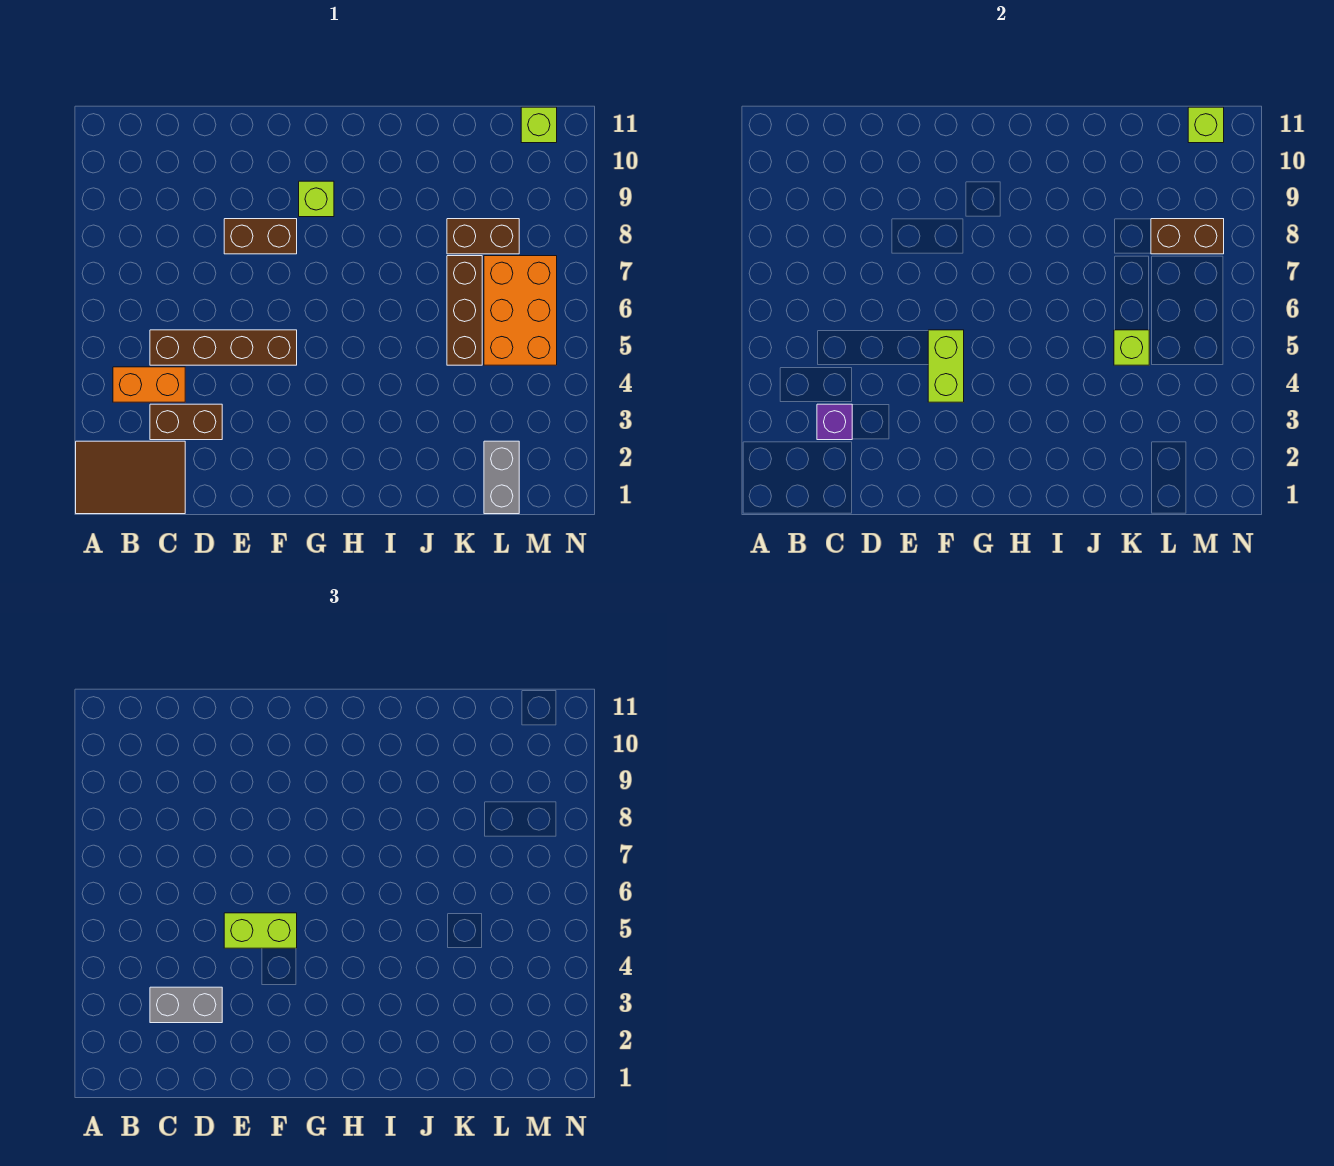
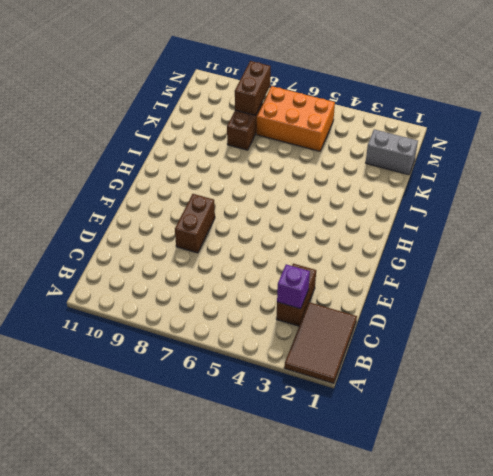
none -> orange brick B4:C4 level 1
none -> brown brick C5:F5 level 1
none -> lime brick G9 level 1

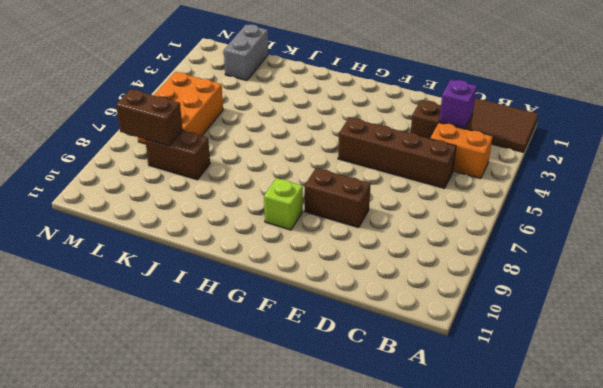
none -> brown brick K5:K7 level 1
none -> lime brick M11 level 1
none -> lime brick F4:F5 level 2

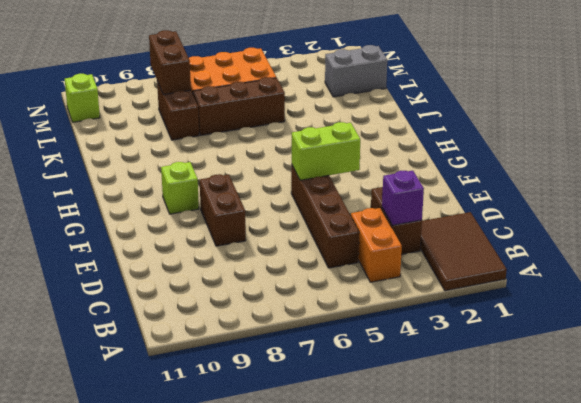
none -> lime brick K5 level 2
none -> lime brick M11 level 2
none -> grey brick C3:D3 level 3

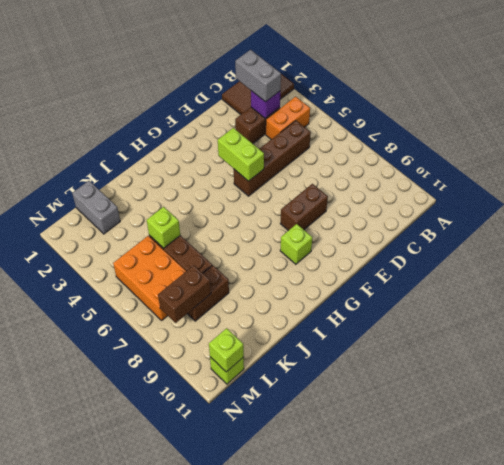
grey brick C2:C3 level 3 -> grey brick C3:D3 level 3
none -> lime brick E5:F5 level 3

